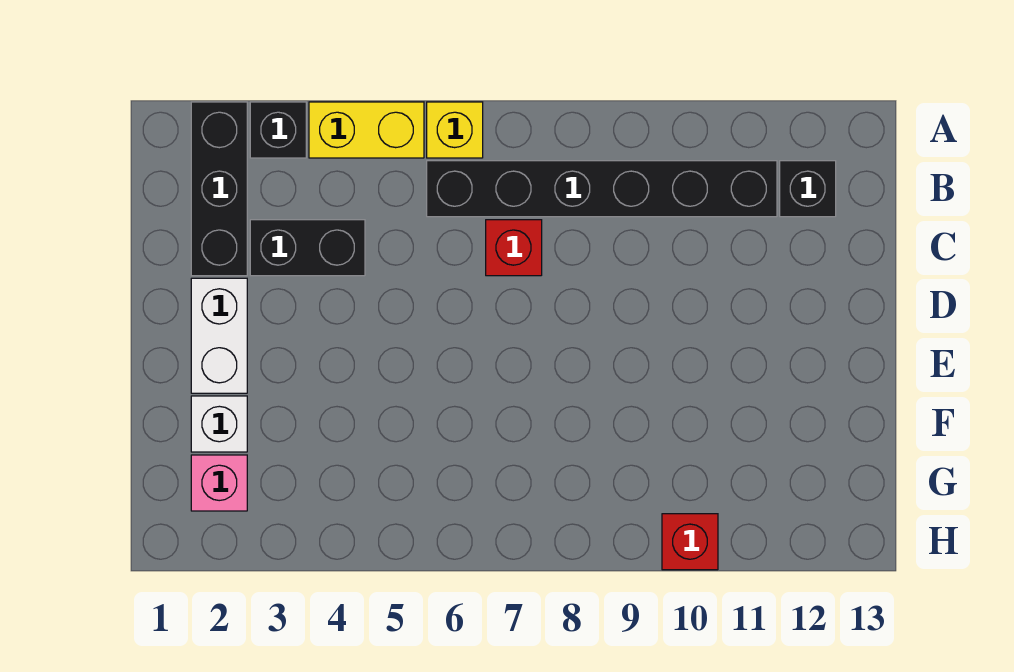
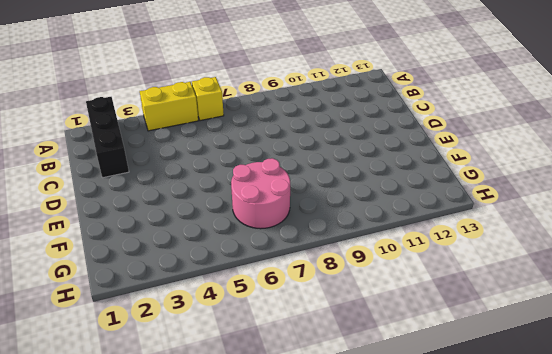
pink round brick F6:G7 level 1 -> none
none -> black brick A3 level 1
none -> black brick B6:B11 level 1
none -> black brick B12 level 1

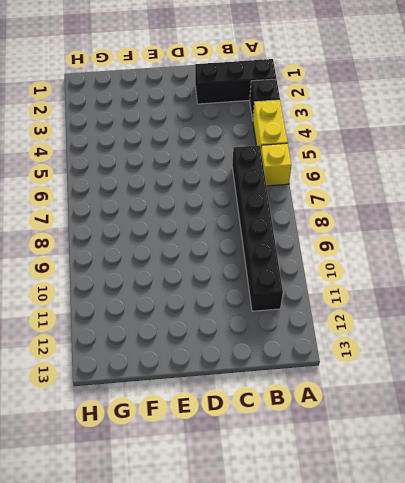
none -> black brick B12 level 1
none -> black brick C3:C4 level 1
none -> red brick C7 level 1

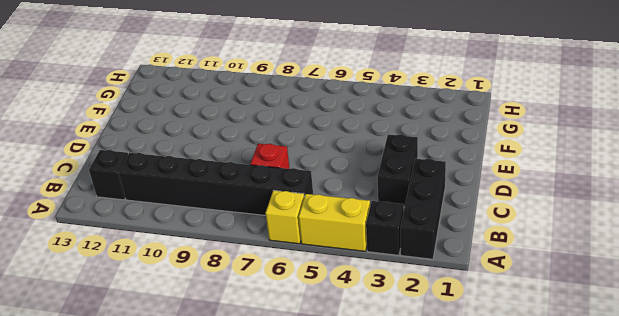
black brick C3:D3 level 1 -> black brick C3:C4 level 1
none -> white brick D2:E2 level 1
none -> white brick F2 level 1
none -> pink brick G2 level 1

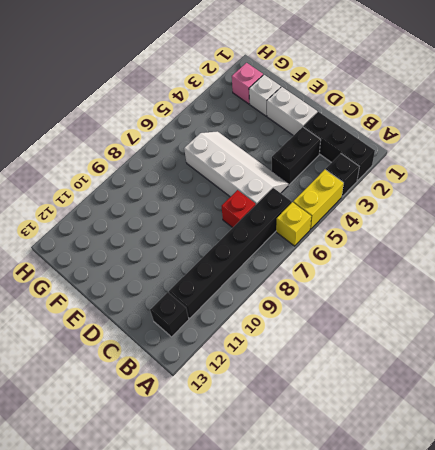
white slope C5:F6 level 1 top 6 -> none
none -> red brick H10 level 1

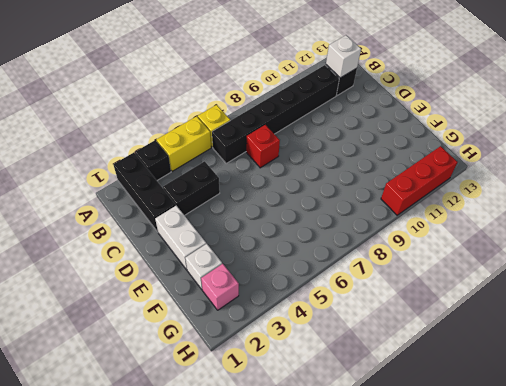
white brick B12 level 2 -> none
red brick H10:H12 level 1 -> red brick H10 level 1

